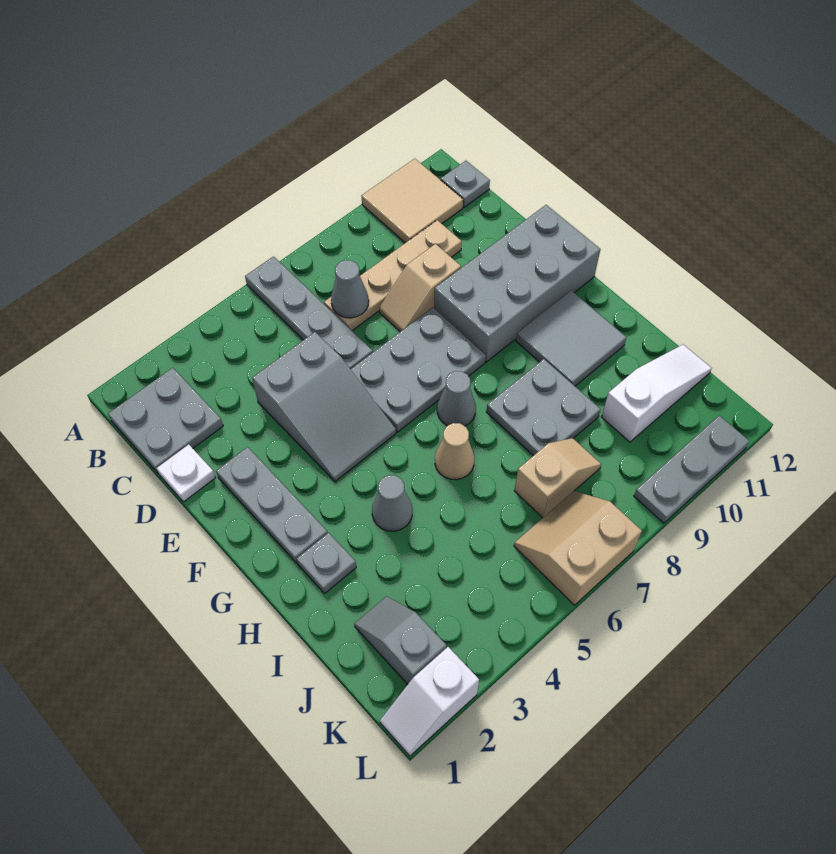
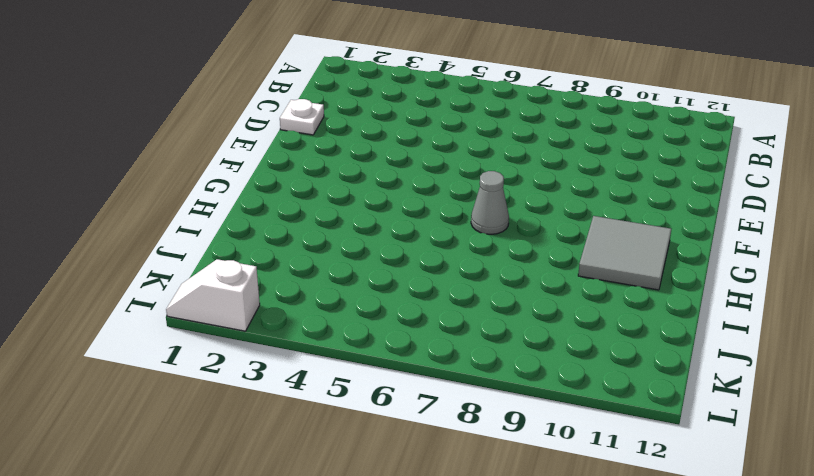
none -> grey plate A6:D6 level 1
none -> tan tile A10:B11 level 1
none -> grey plate B1:C2 level 1

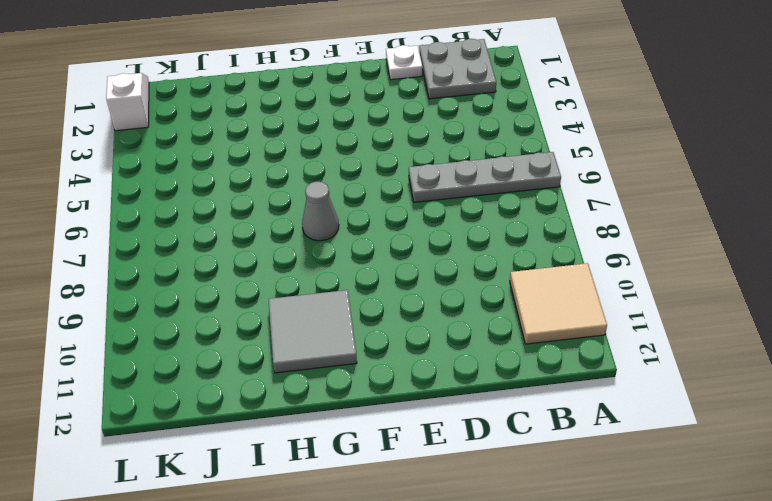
none -> grey plate B12 level 1
none -> tan plate C7:C10 level 1
none -> grey slope D4:F5 level 1 top D

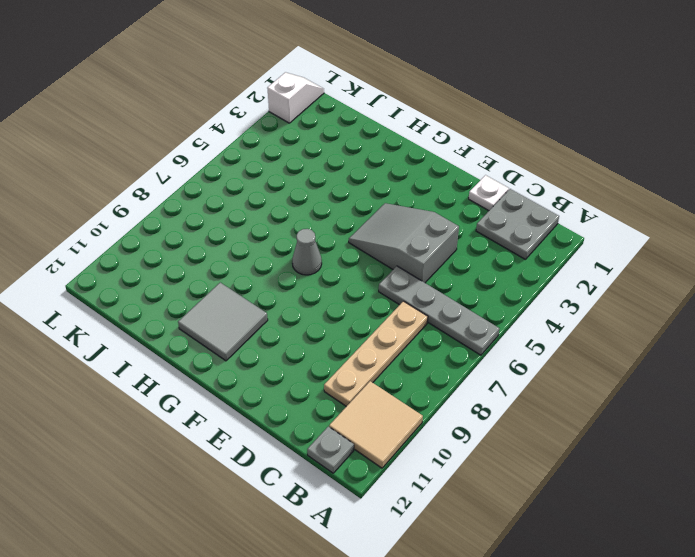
none -> tan slope D8:D9 level 1 top 9
none -> grey plate E2:G2 level 1
none -> grey plate E6:F8 level 1

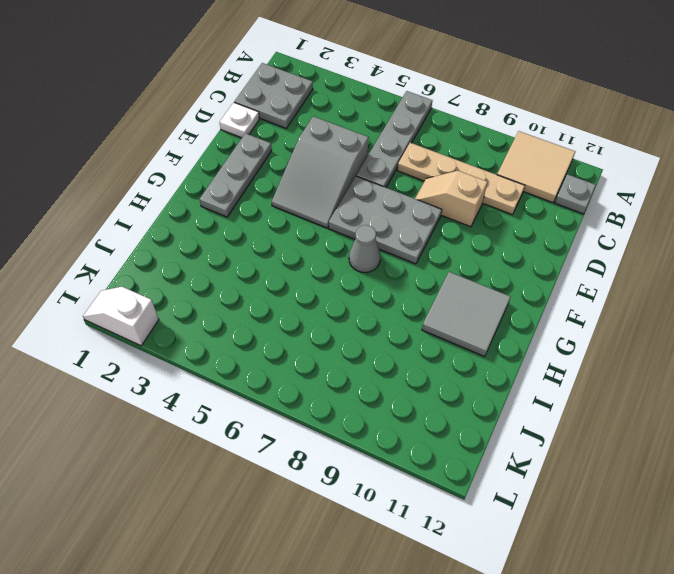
none -> grey brick E9:F12 level 1
none -> grey plate H2 level 1
none -> grey cone H4 level 1

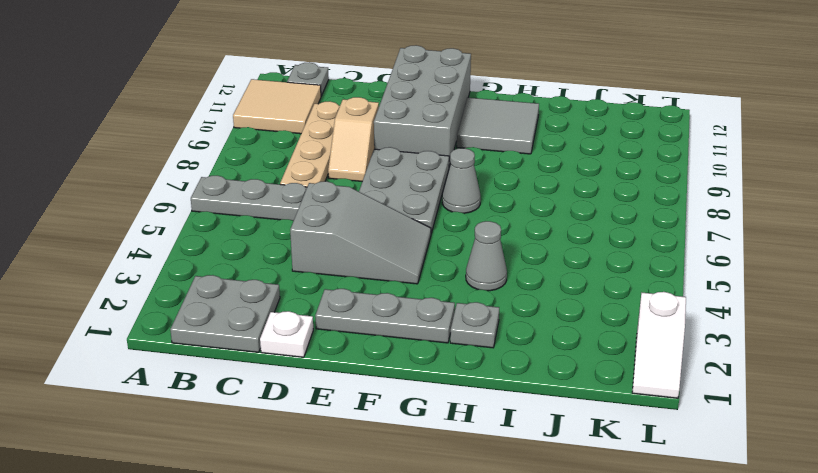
none -> tan cone H6 level 1
none -> grey plate H8:I9 level 1
none -> grey slope J2:K2 level 1 top K

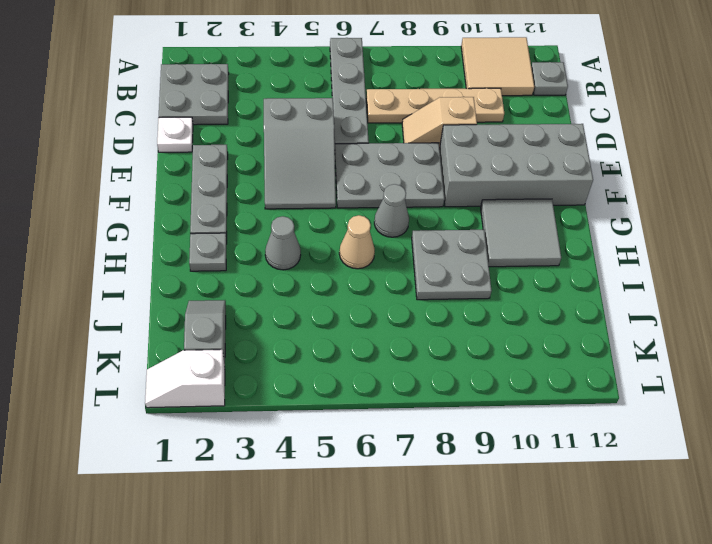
none -> tan slope J7:J8 level 1 top 7
none -> white slope J10:J12 level 1 top 10
none -> tan slope K6:L7 level 1 top L

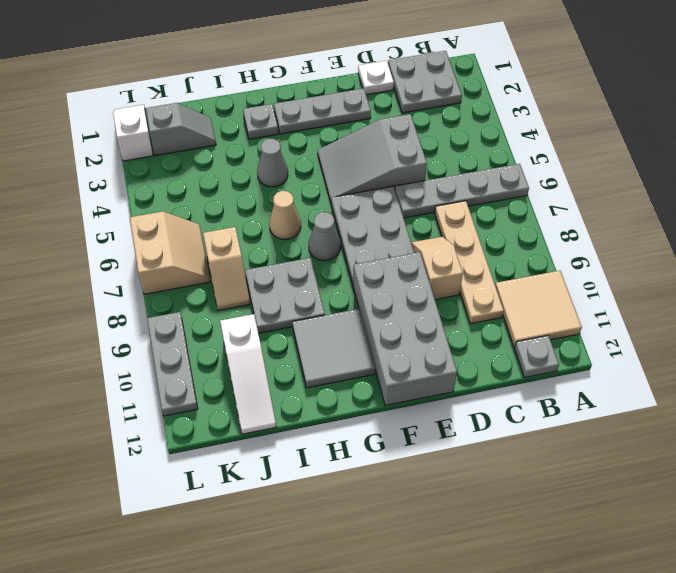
none -> grey cone C7 level 2

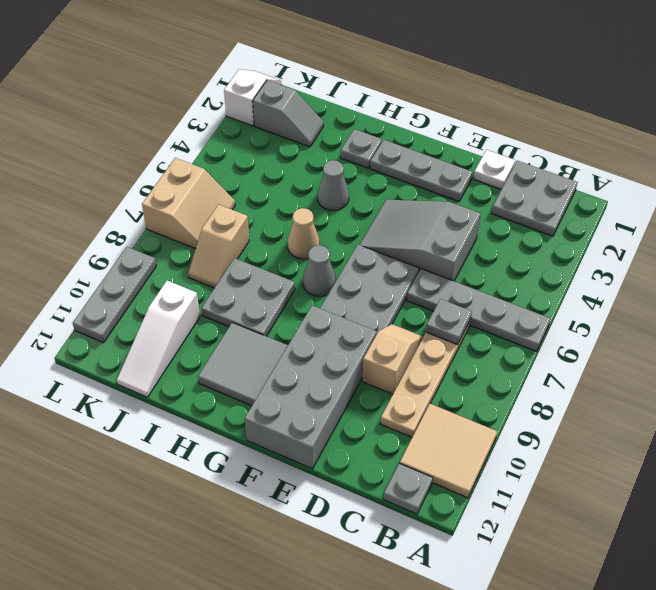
grey plate C7 level 2 -> grey cone C7 level 2

